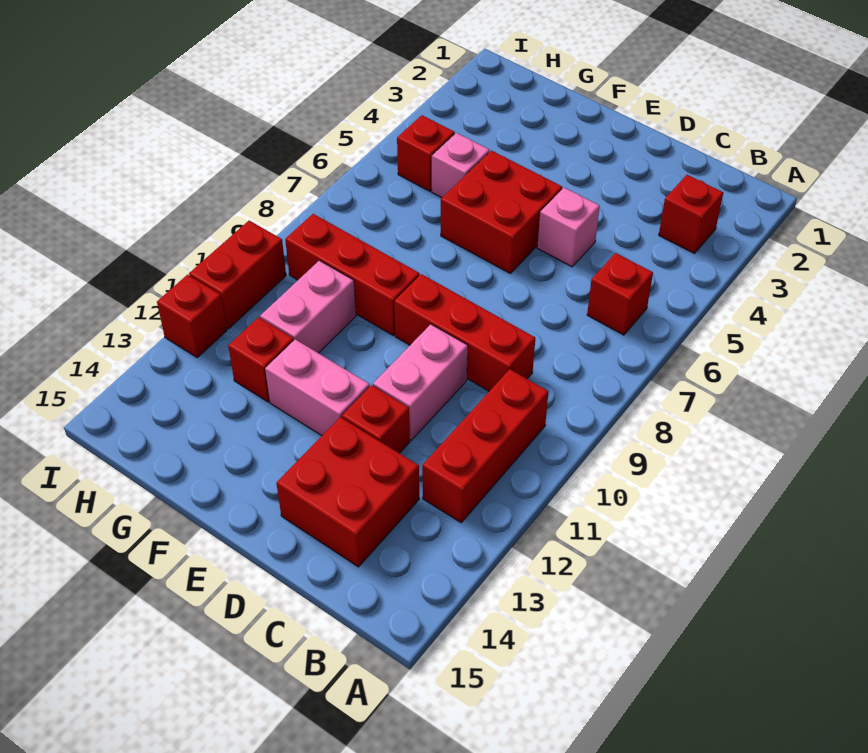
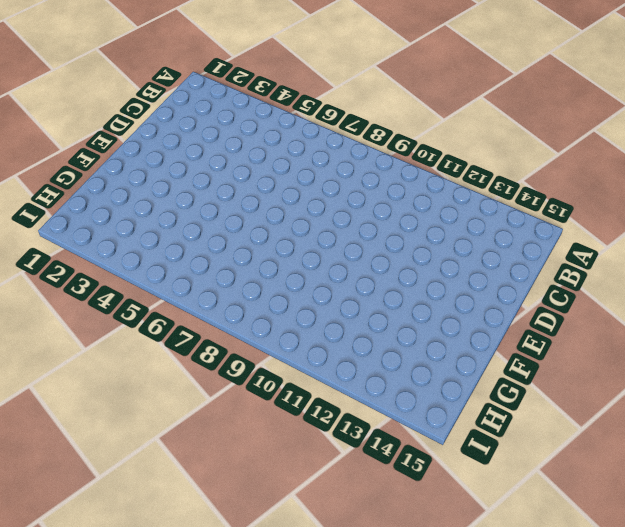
none -> red brick B3 level 1
none -> red brick B6 level 1
none -> red brick B10:B12 level 1

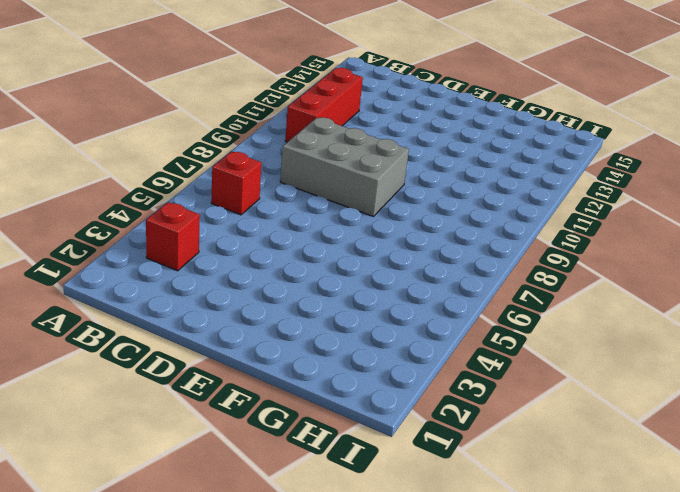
grey brick C8:E9 level 1 -> red brick C9:E9 level 1
none -> red brick C13:D14 level 1
none -> pink brick D5 level 1
none -> pink brick D10:D11 level 1

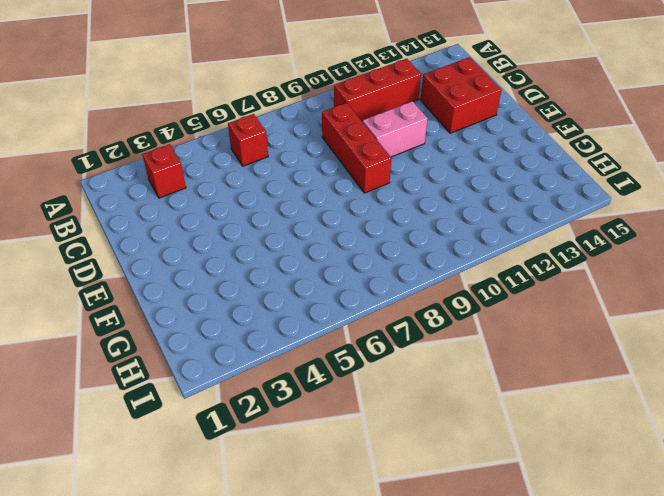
none -> pink brick D5 level 1
none -> red brick D12 level 1
none -> red brick E5:F6 level 1

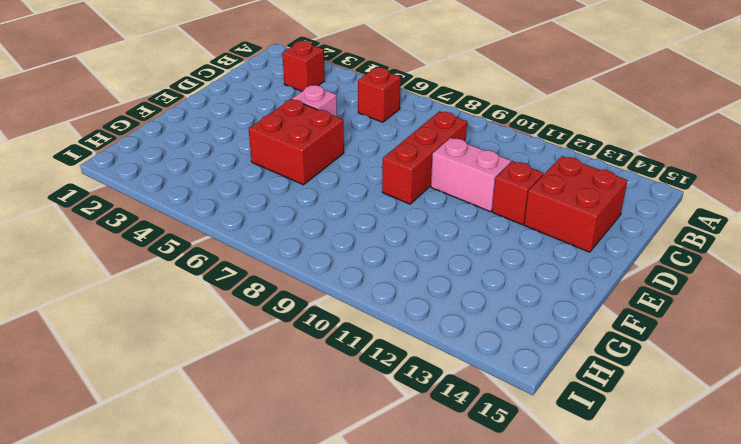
none -> red brick B10:B12 level 1
none -> pink brick E12:F12 level 1
none -> red brick F9:H9 level 1

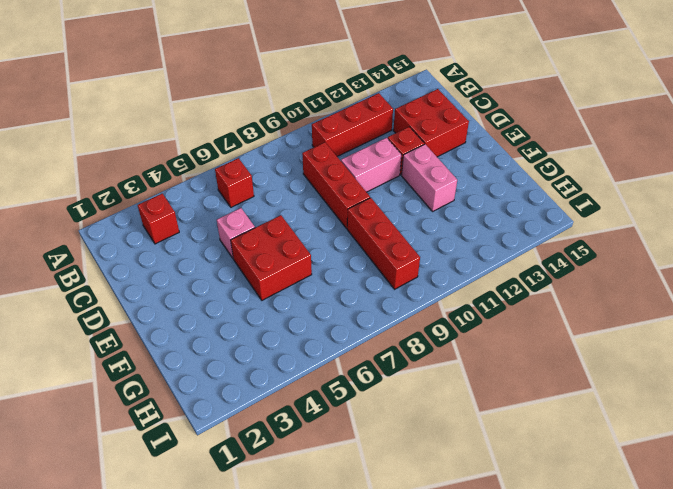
none -> pink brick G5 level 1
none -> pink brick G10:G11 level 1
none -> red brick G12 level 1

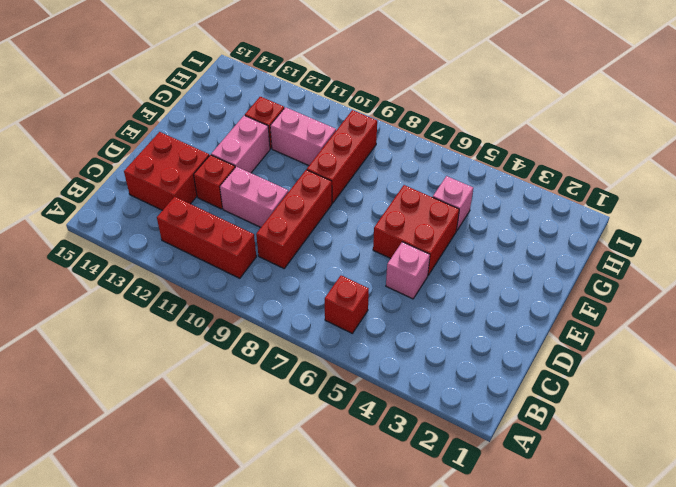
none -> red brick B3 level 1
none -> red brick H5 level 1
none -> red brick I10:I11 level 1

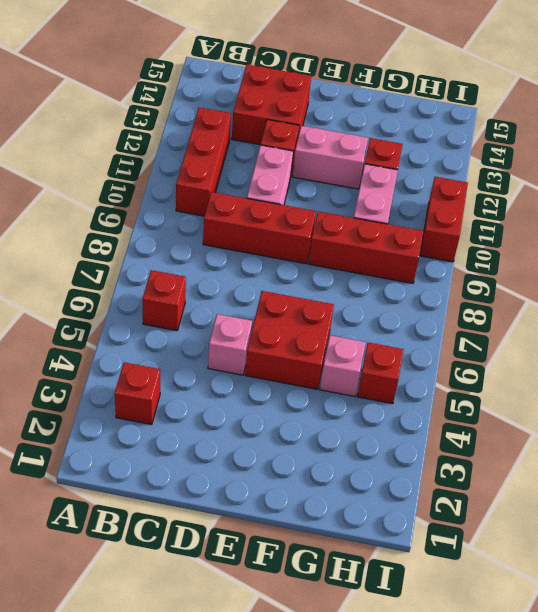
none -> red brick I12 level 1

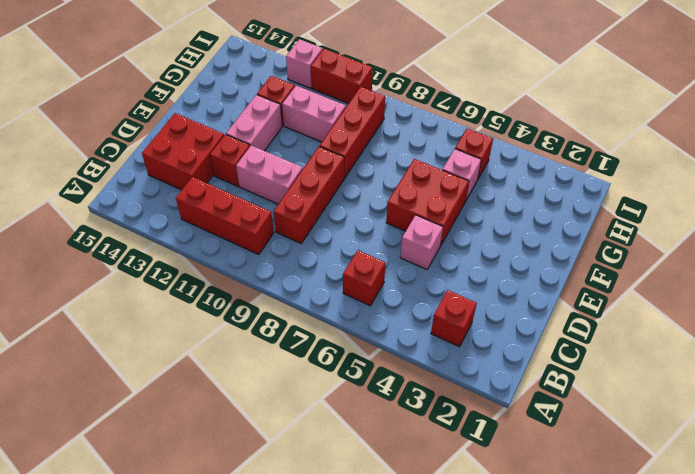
pink brick I12 level 1 -> red brick I12 level 1

